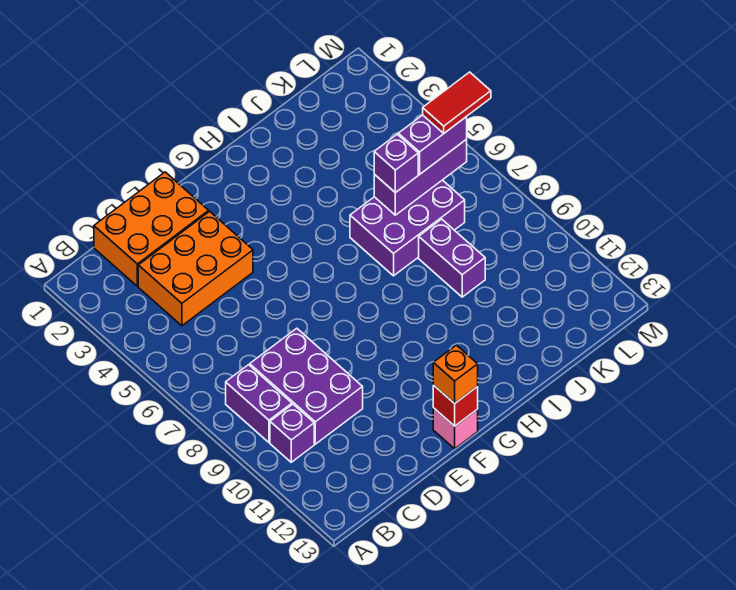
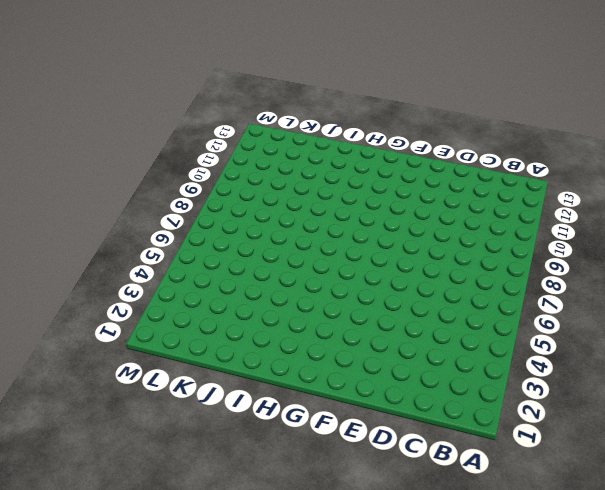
none -> purple brick B8:B9 level 1
none -> purple brick B10 level 1
none -> orange brick C1:E2 level 1

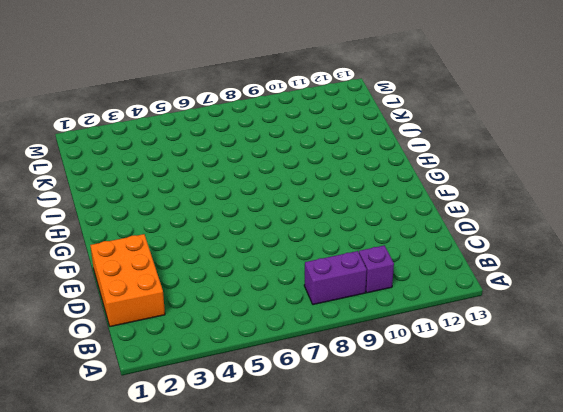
none -> orange brick C3:E4 level 1
none -> purple brick C8:D10 level 1
none -> pink brick F13 level 1

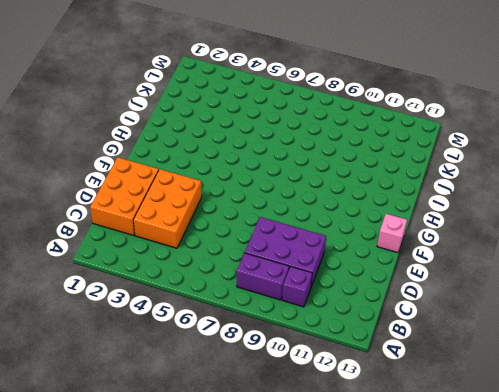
none -> purple brick I6:K7 level 1
none -> purple brick J8:J9 level 1
none -> red brick F13 level 2

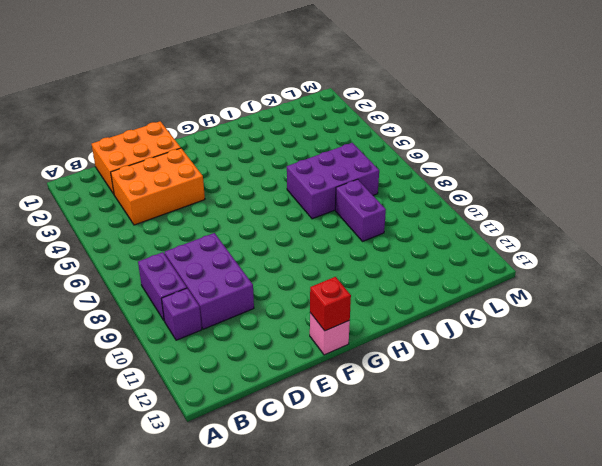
none -> purple brick J6:L6 level 2
none -> orange brick F13 level 3
none -> purple brick J6 level 3

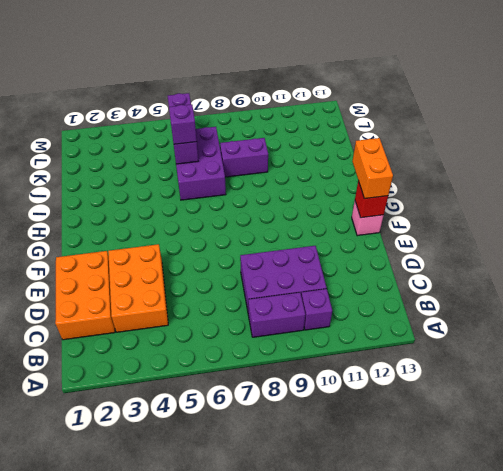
orange brick F13:G13 level 3 -> orange brick F13 level 3
none -> purple brick K6:L6 level 3
none -> red tile L6:M6 level 4

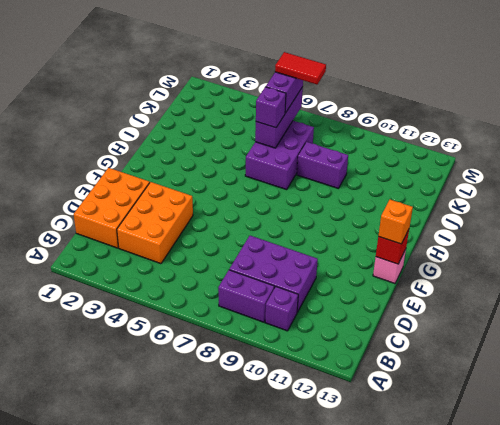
red tile L6:L7 level 4 -> red tile L6:M6 level 4

